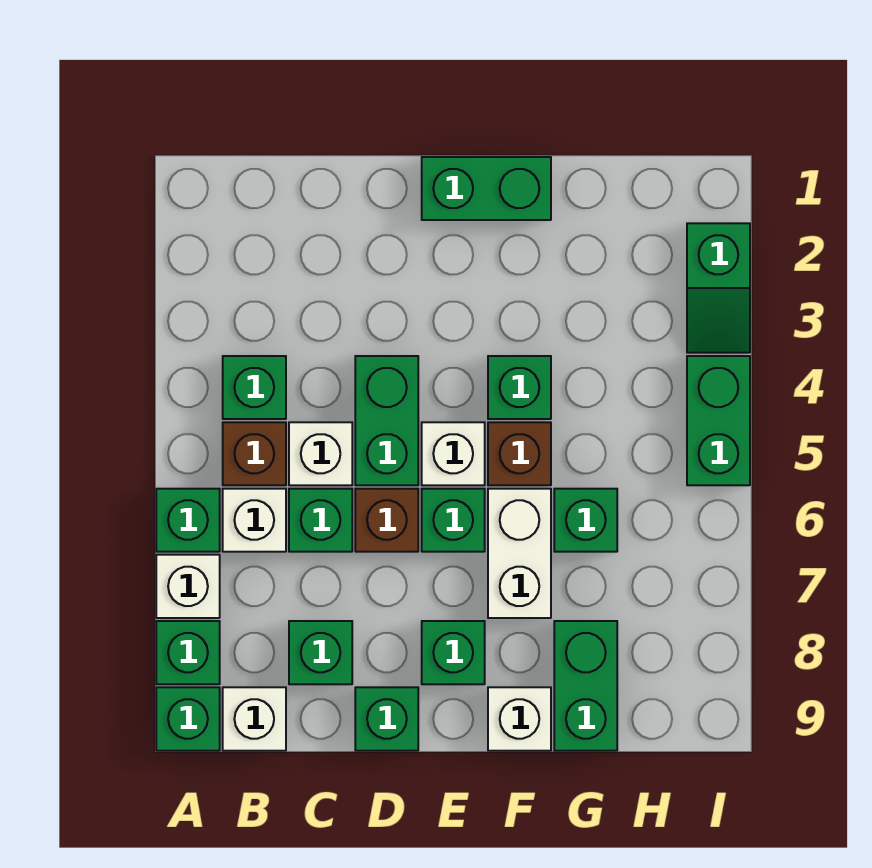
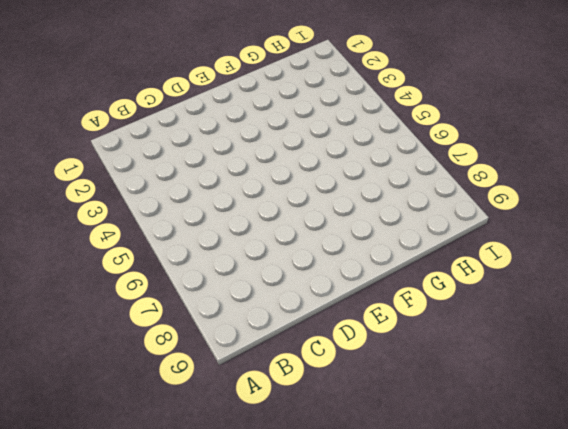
none -> green brick A6 level 1
none -> white brick A7 level 1
none -> green brick A8 level 1

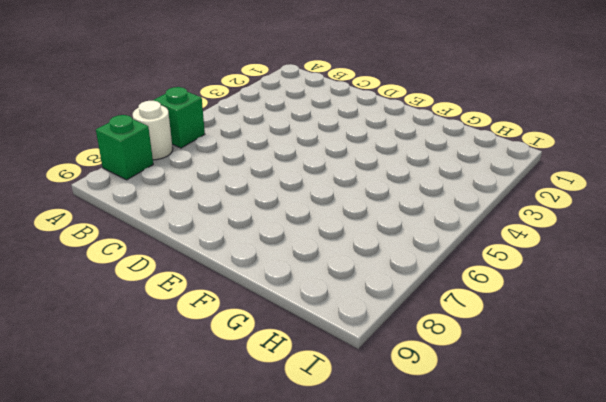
white round brick A7 level 1 -> white brick A7 level 1
none -> green brick A9 level 1
none -> green brick B4 level 1
none -> brown brick B5 level 1

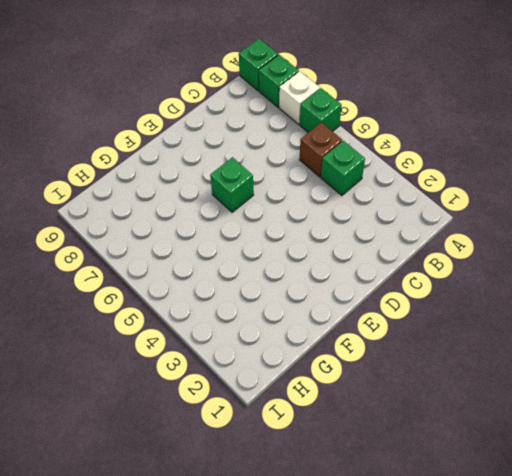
none -> white brick B6 level 1
none -> white brick B9 level 1
none -> white brick C5 level 1

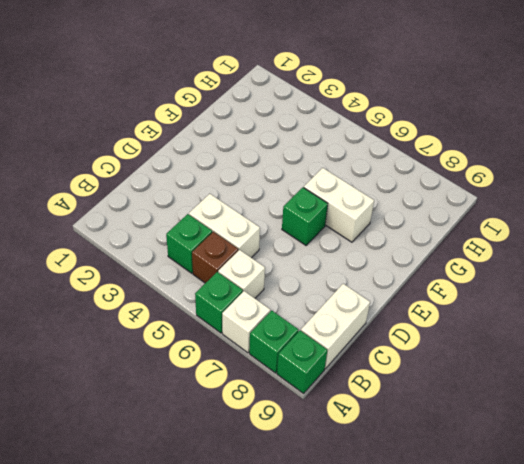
white brick B9:C9 level 1 -> white brick B9 level 1
white brick C4:C5 level 1 -> white brick C5 level 1
none -> green brick C6 level 1
none -> green brick C8 level 1
none -> green brick D4:D5 level 1

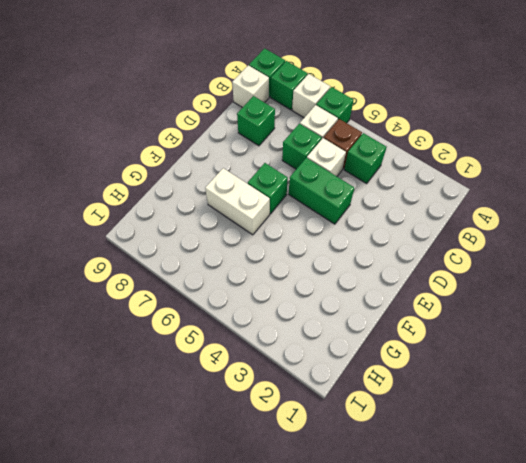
none -> brown brick D6 level 1
none -> green brick D9 level 1
none -> green brick E1:F1 level 1

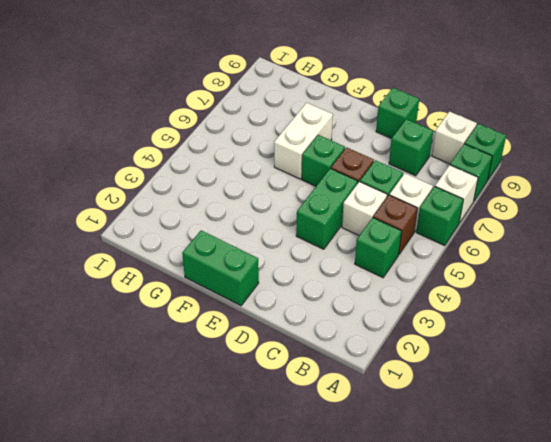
none -> white brick E5 level 1
none -> green brick E8 level 1
none -> green brick F4 level 1

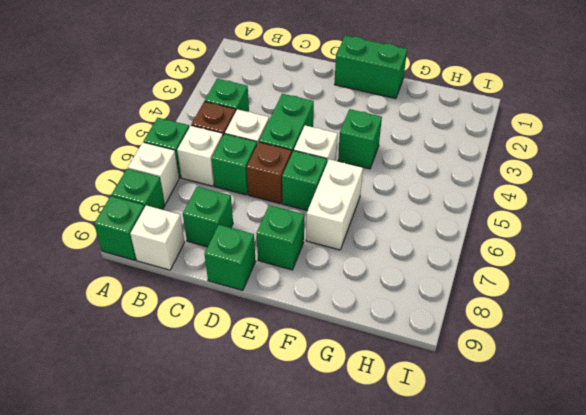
none -> brown brick F5 level 1
none -> white brick F9 level 1
none -> green brick G6 level 1

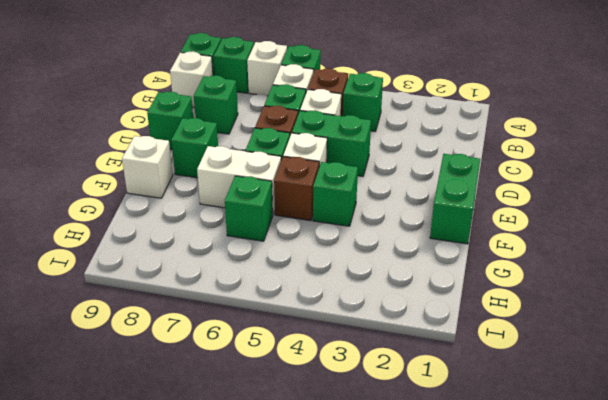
none -> green brick G8:G9 level 1
none -> green slope I2:I3 level 1 top 2
none -> green brick I4:I5 level 1

